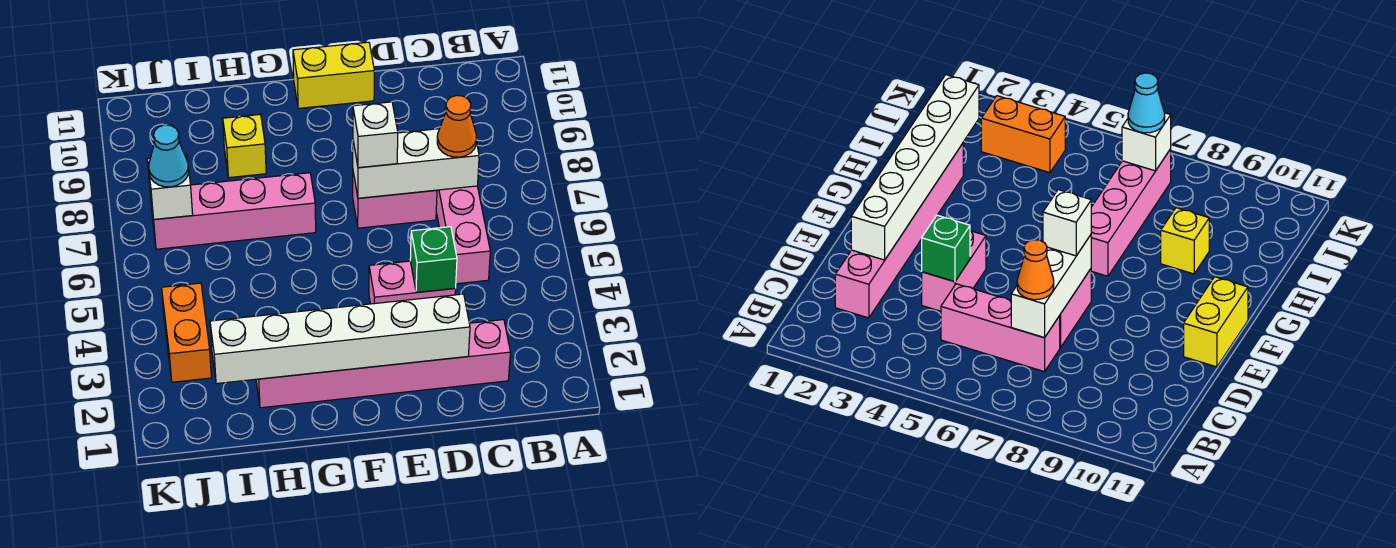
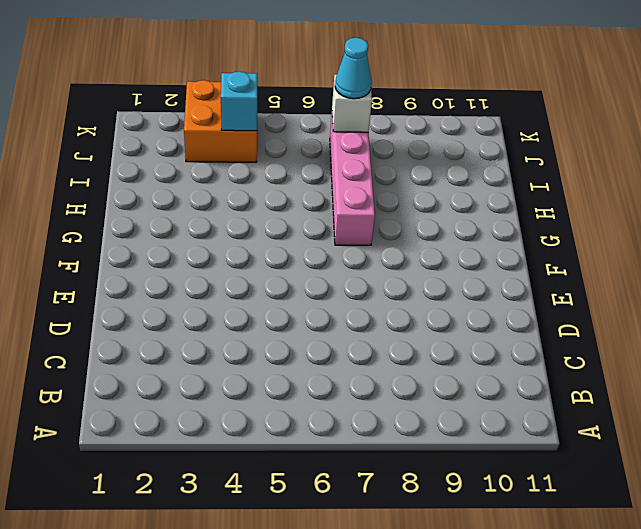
orange brick J3:K4 level 1 -> orange brick J3:J4 level 1
cyan brick J4 level 2 -> none
none -> pink brick C2:H2 level 1
none -> pink brick C5:C7 level 1
none -> pink brick D4:E4 level 1

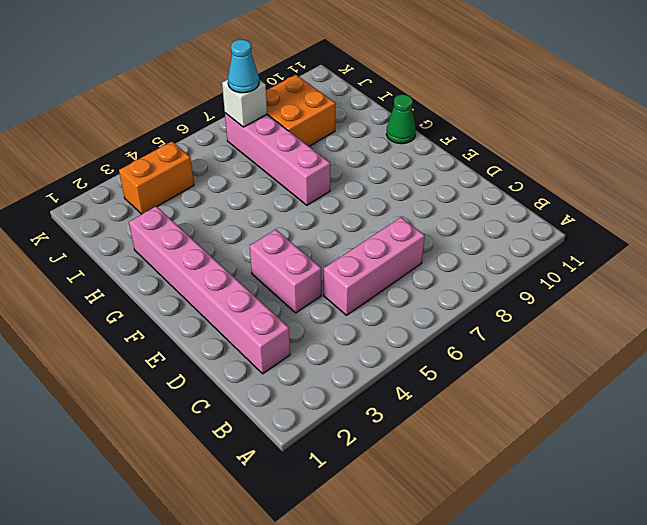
green cone G11 level 1 -> none
orange brick I8:J9 level 1 -> none
none -> pink brick D7:E7 level 1
none -> yellow brick E11:F11 level 1
none -> yellow brick H9 level 1

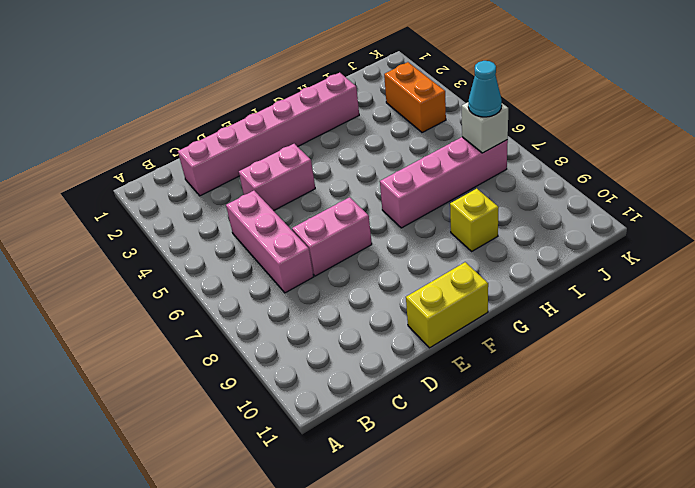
none -> white brick C7:E7 level 2
none -> white brick D2:I2 level 2
none -> green brick D4 level 2

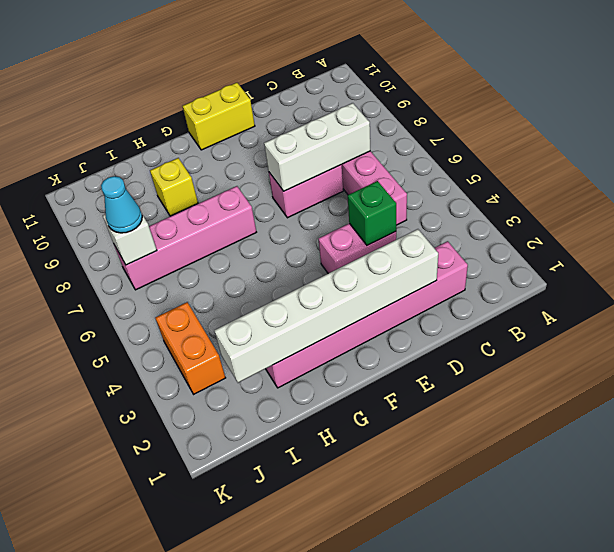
none -> orange cone C7 level 3
none -> white brick E7 level 3

